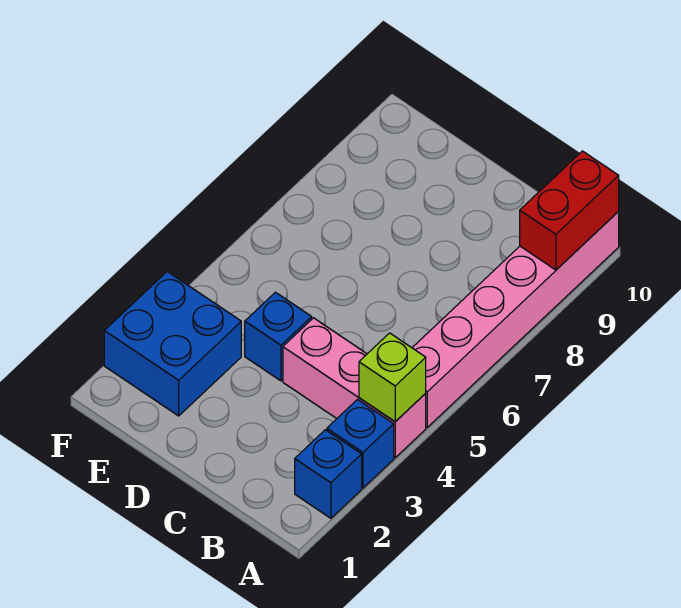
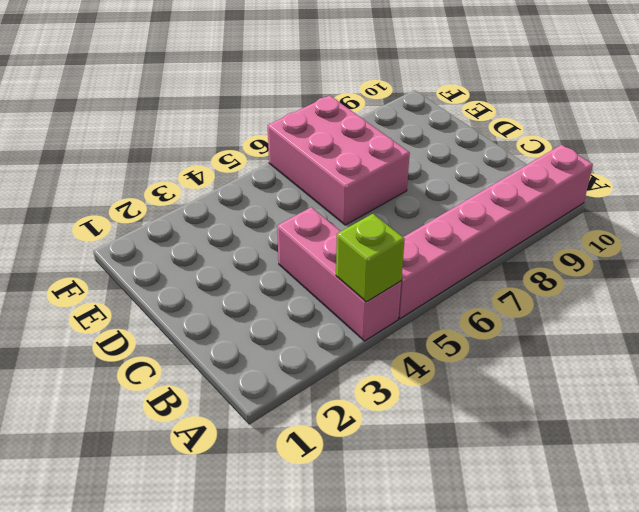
pink brick D6:F7 level 1 -> none
none -> blue brick A2 level 1
none -> blue brick A3 level 1

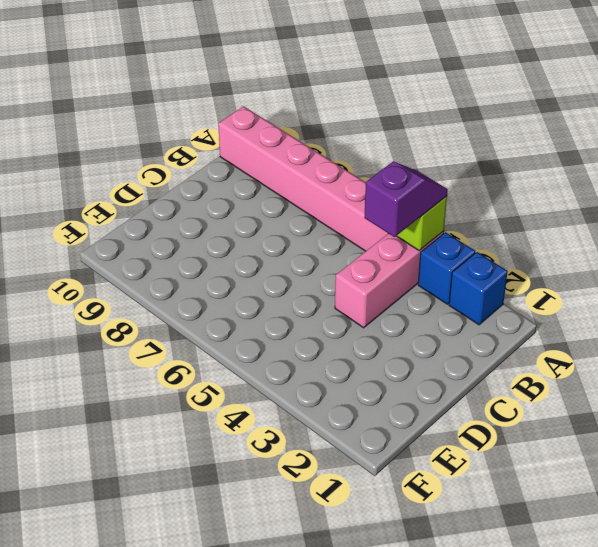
purple slope A4:B4 level 3 top B -> none
none -> blue brick D4 level 1
none -> blue brick E2:F3 level 1

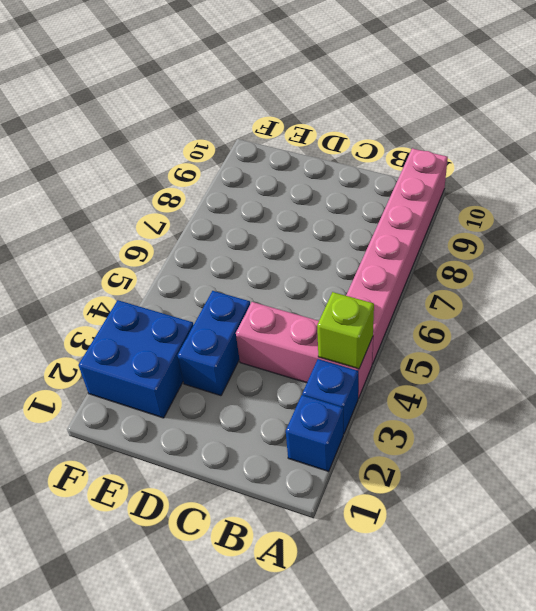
blue brick D3:D4 level 1 -> blue brick D4 level 1
none -> red brick A9:A10 level 2

